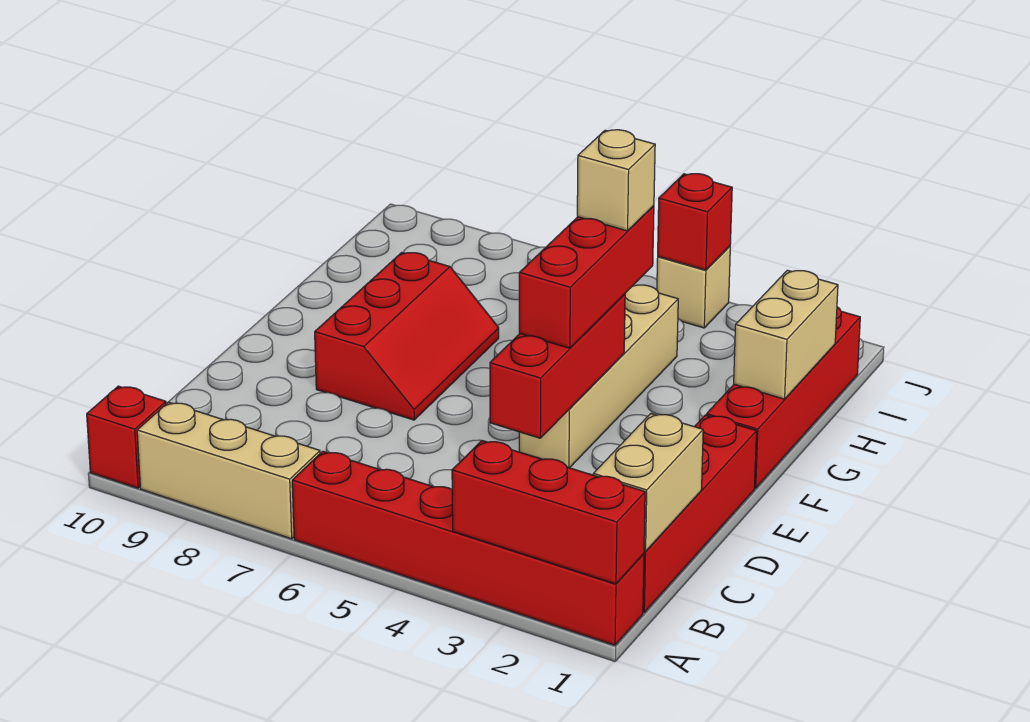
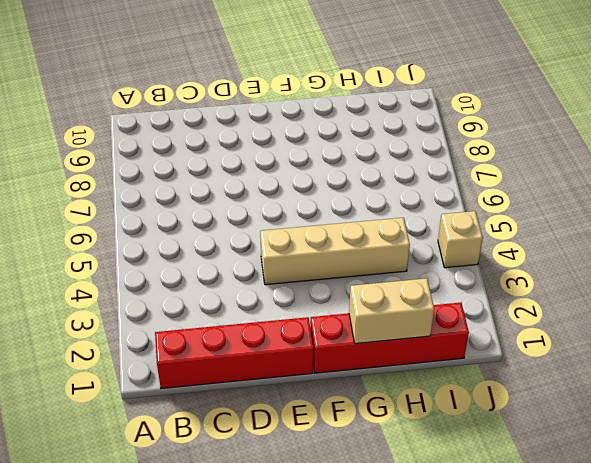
none -> red brick A1:A6 level 1
none -> tan brick A7:A9 level 1
none -> red brick A10 level 1

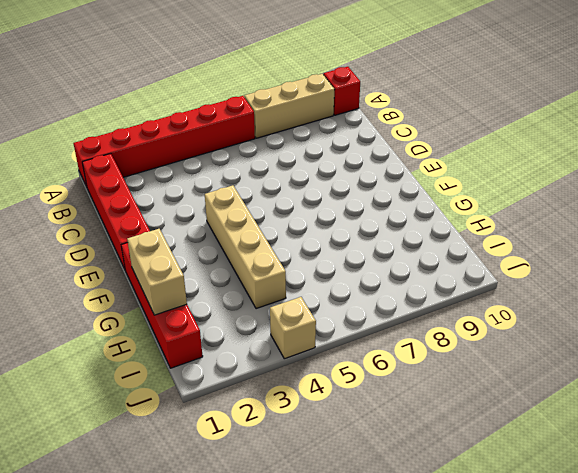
none -> red slope E7:G8 level 1 top 8
none -> red brick A1:A3 level 2
none -> tan brick B1:C1 level 2

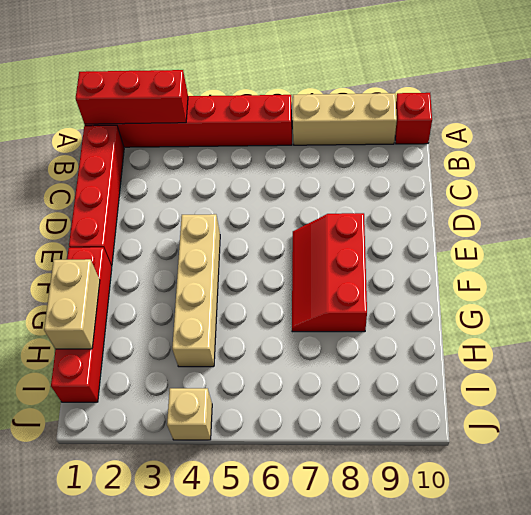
none -> tan brick B1:C1 level 2
none -> red brick D4:F4 level 2
none -> red brick J4 level 2

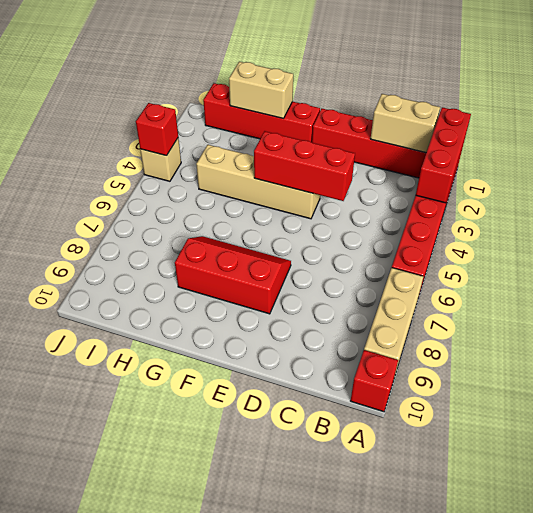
none -> red brick E4:G4 level 3
none -> tan brick G4 level 4

